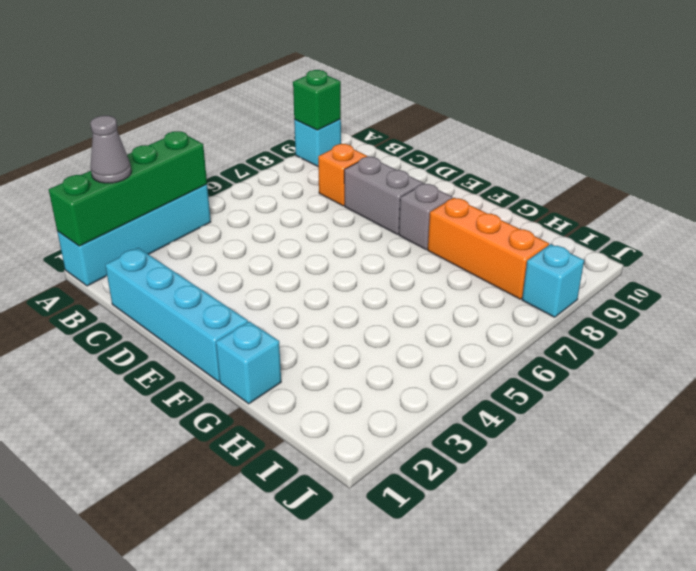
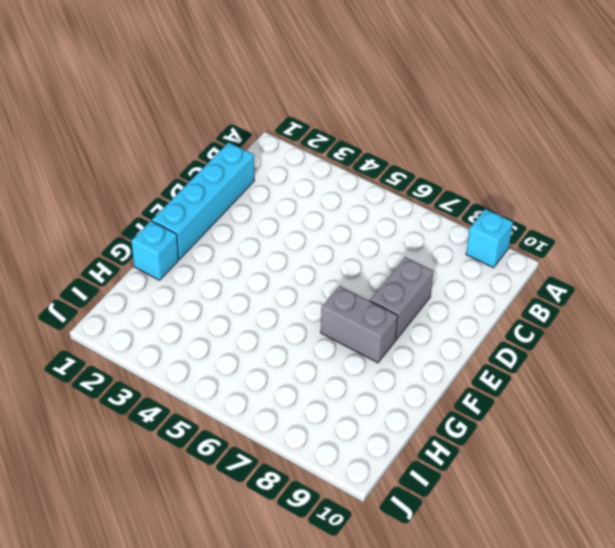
grey brick F7:F8 level 1 -> grey brick F8 level 1
none -> cyan brick A1:A4 level 1
none -> orange brick C8 level 1
none -> orange brick G8:I8 level 1

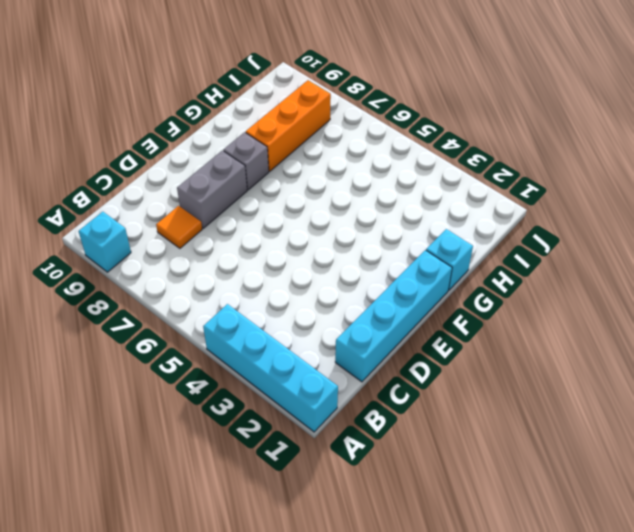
orange tile C8 level 1 -> orange brick C8 level 1
none -> cyan brick J8 level 1
none -> green brick A1:A4 level 2
none -> green brick A9 level 2

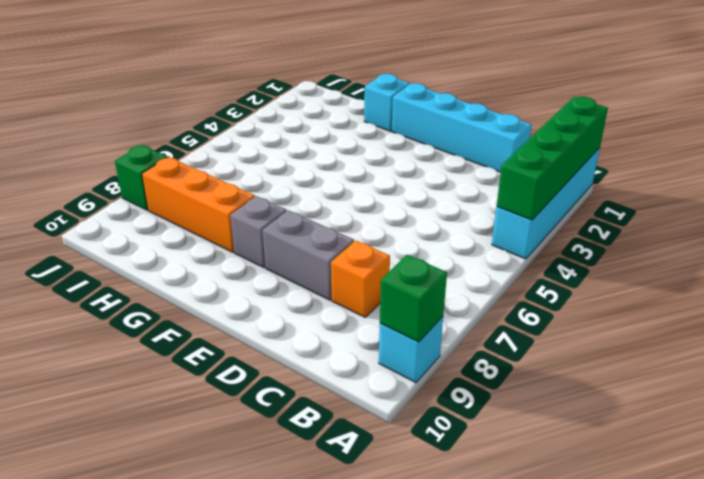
green brick J8 level 1 -> cyan brick J8 level 1
none -> grey cone A2 level 3

